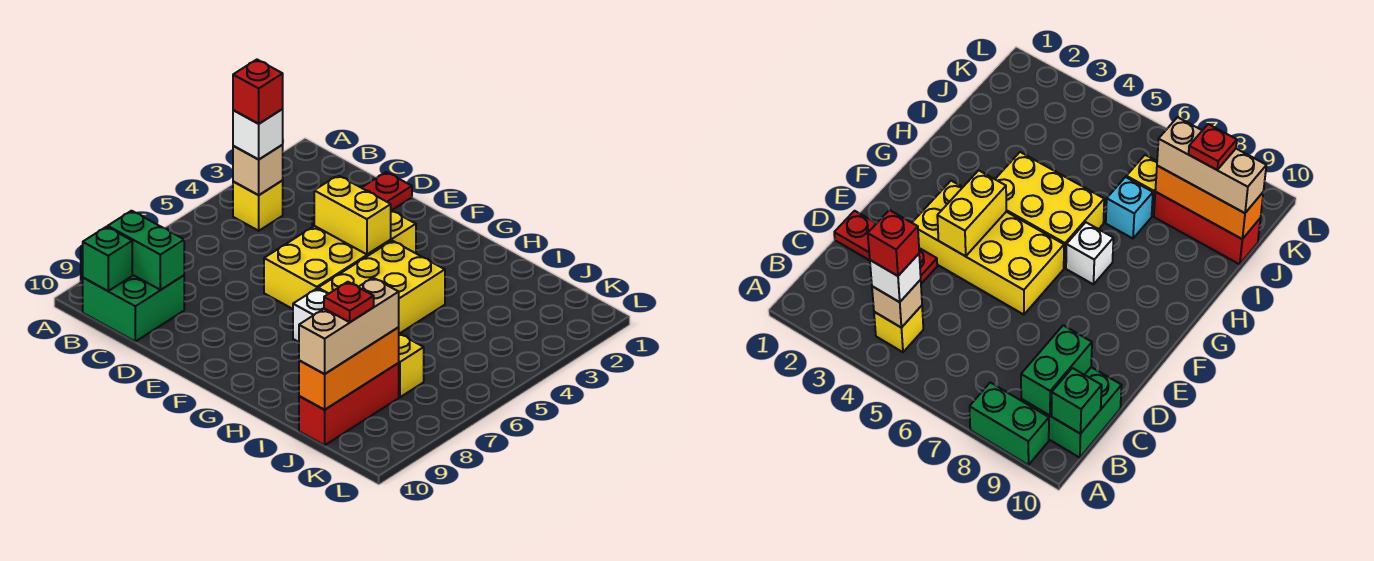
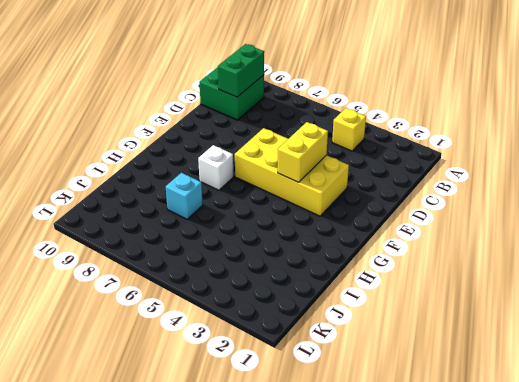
none -> green brick A8:A9 level 1
none -> red plate D1:D3 level 1
none -> yellow brick G4:H6 level 1

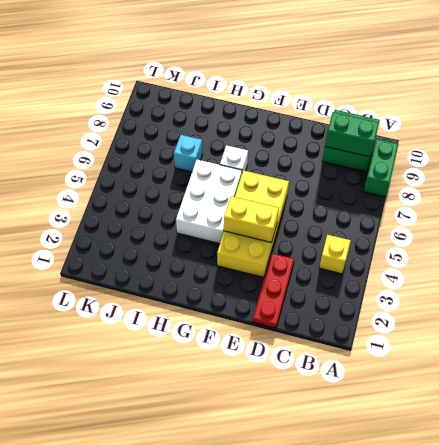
white brick G4:H6 level 1 -> yellow brick G4:H6 level 1
none -> yellow brick J7 level 1
none -> red brick J8:J10 level 1
none -> tan brick B4 level 2

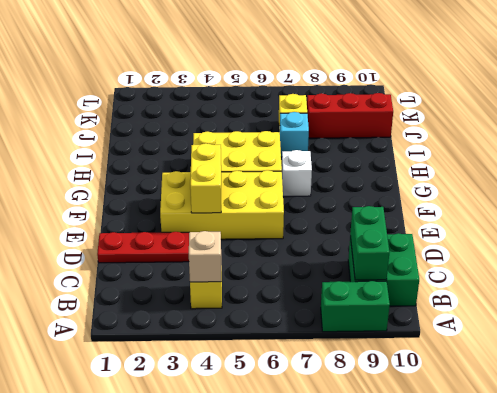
none -> green brick B10 level 2
none -> orange brick J8:J10 level 2
none -> white brick B4 level 3

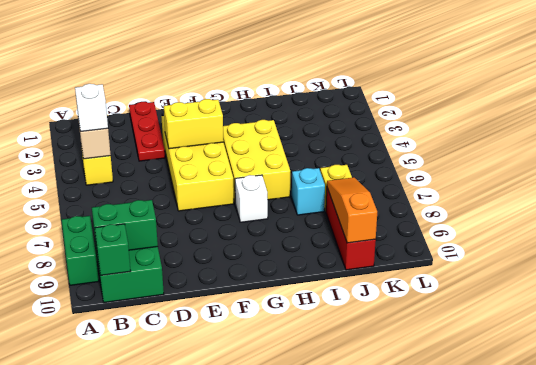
orange slope J8:J10 level 2 top 10 -> orange brick J8:J10 level 2
none -> tan brick J8:J10 level 3
none -> red brick B4 level 4
none -> red plate J9 level 4

